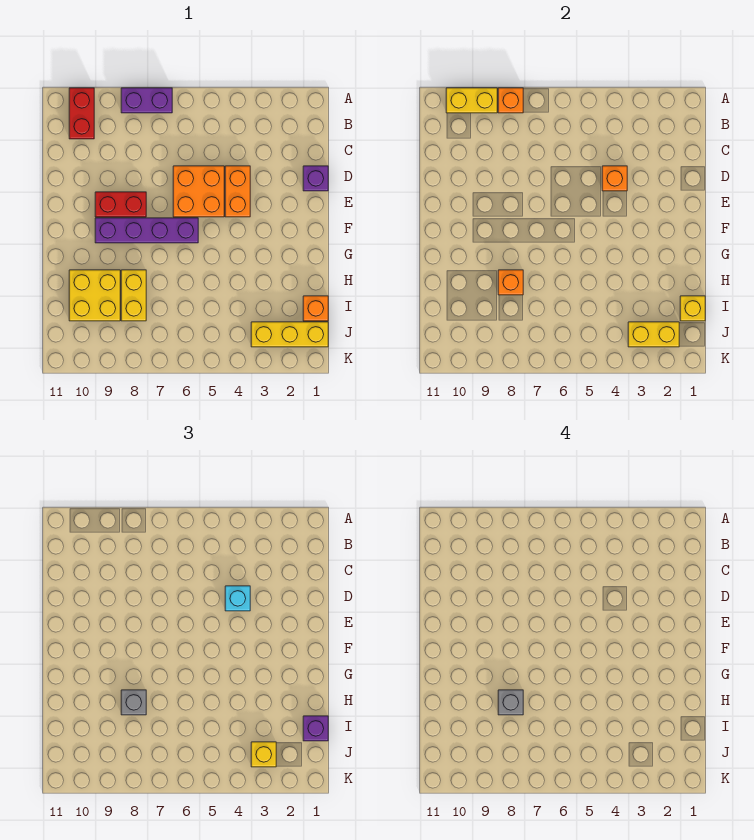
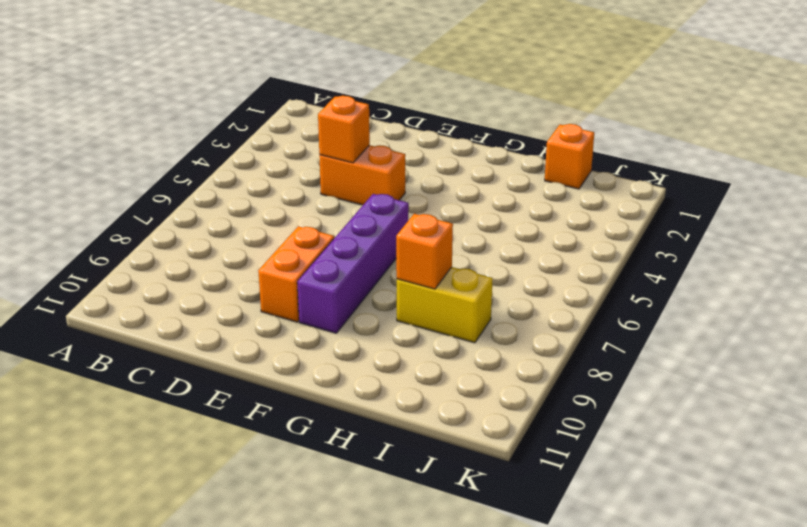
orange brick E8:E9 level 1 -> red brick E8:E9 level 1
none -> purple brick A7:A8 level 1
none -> red brick A10:B10 level 1
none -> purple brick D1 level 1

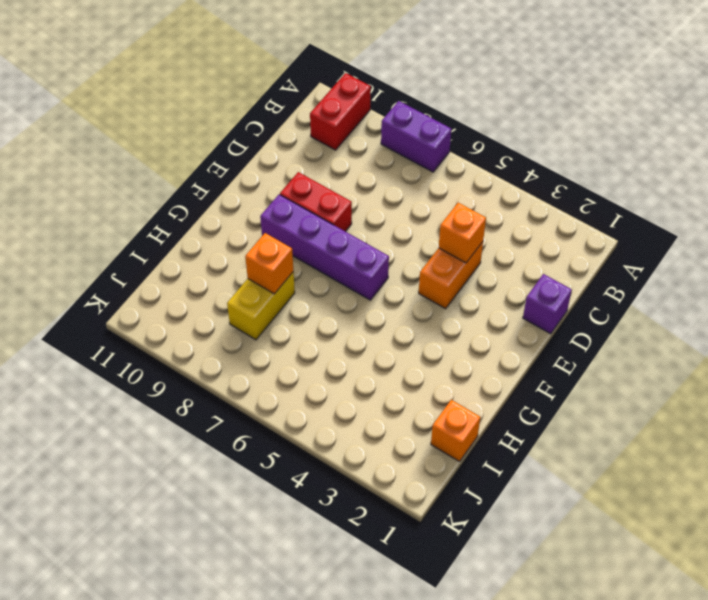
none -> orange brick D5:E6 level 1
none -> yellow brick H9:I10 level 1
none -> yellow brick J1:J3 level 1

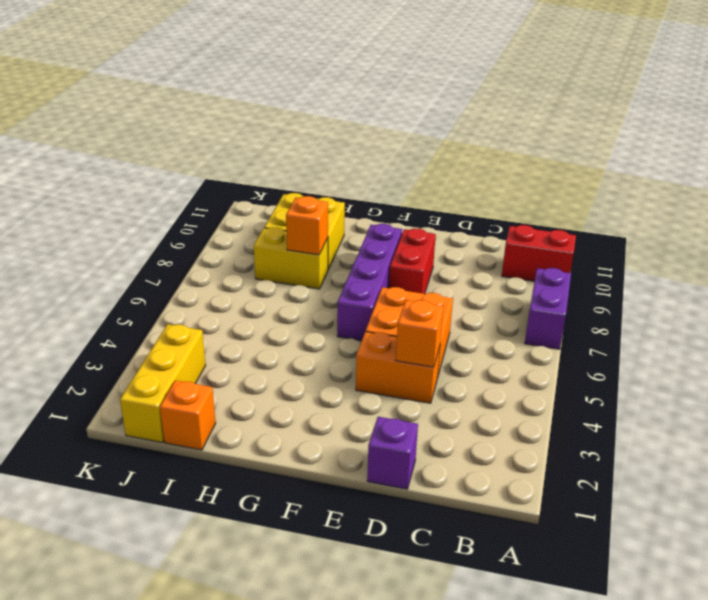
none -> orange brick A8 level 2
none -> yellow brick A9:A10 level 2
none -> yellow brick I1 level 2

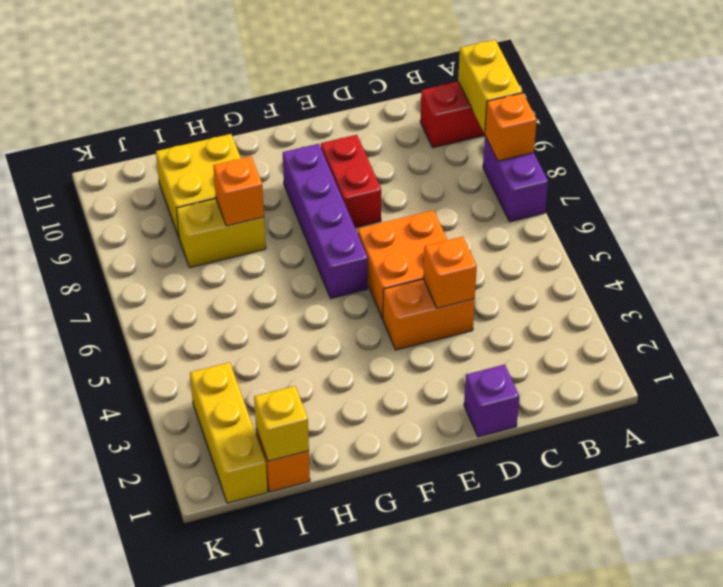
none -> yellow brick J2:J3 level 2
none -> cyan brick D4 level 3
none -> grey brick H8 level 3

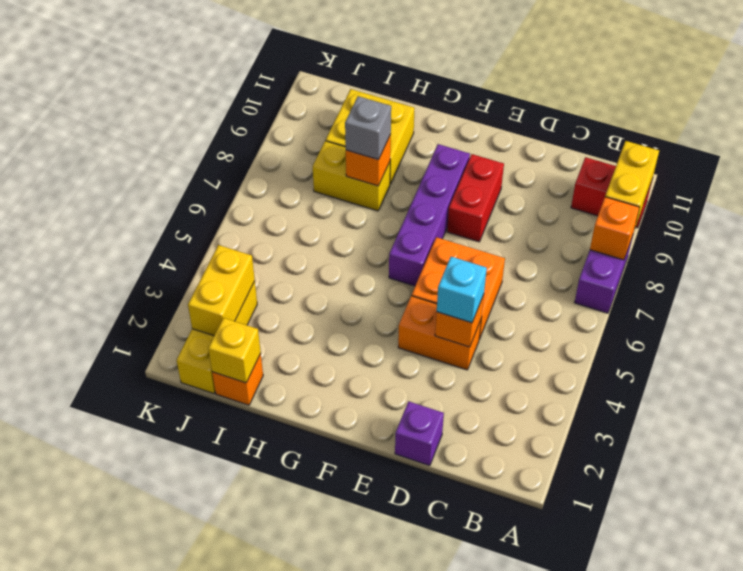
none -> purple brick I1 level 3
none -> yellow brick J3 level 3
none -> grey brick H8 level 4

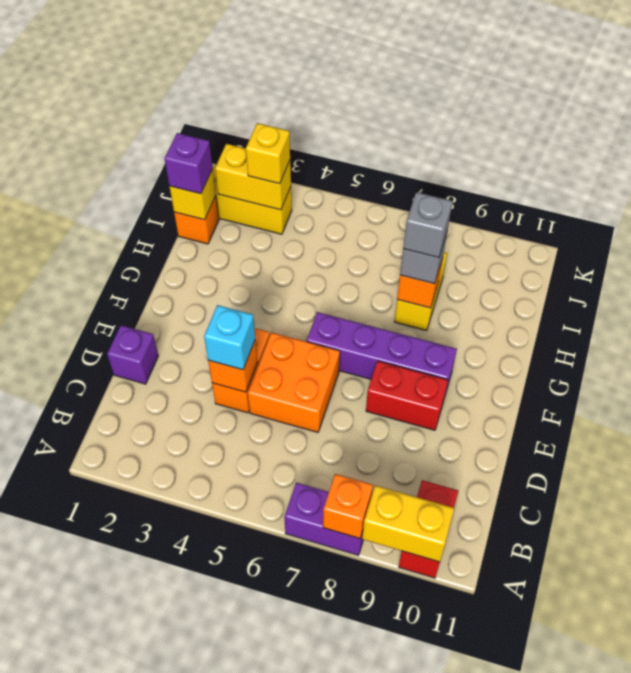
none -> yellow brick H9:I10 level 1

